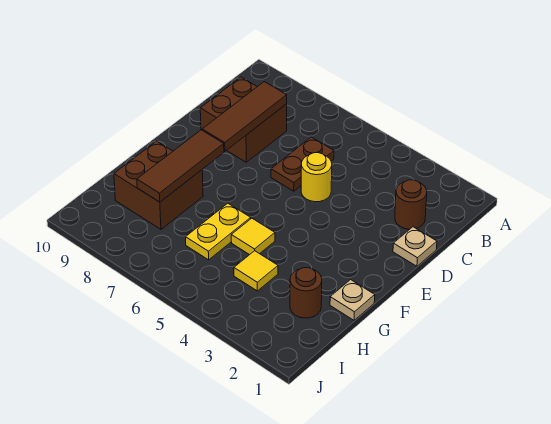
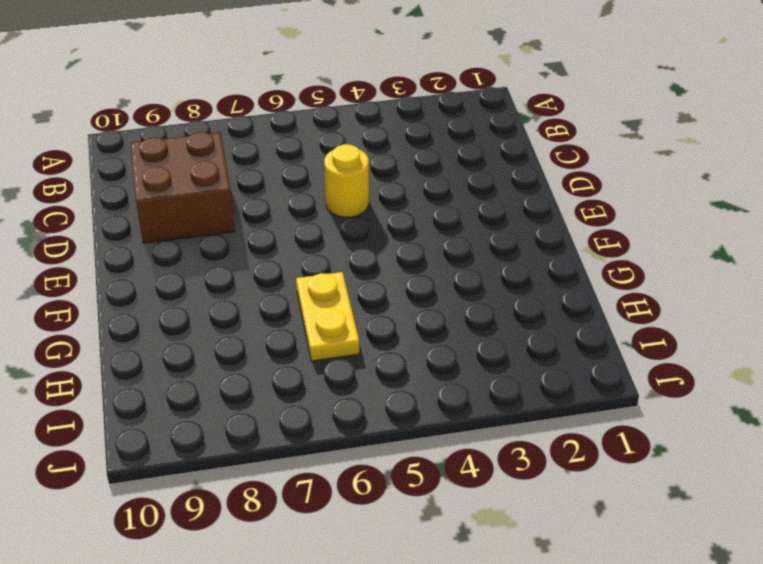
none -> brown round brick C2 level 1
none -> brown plate C6:D6 level 1
none -> tan plate D1 level 1

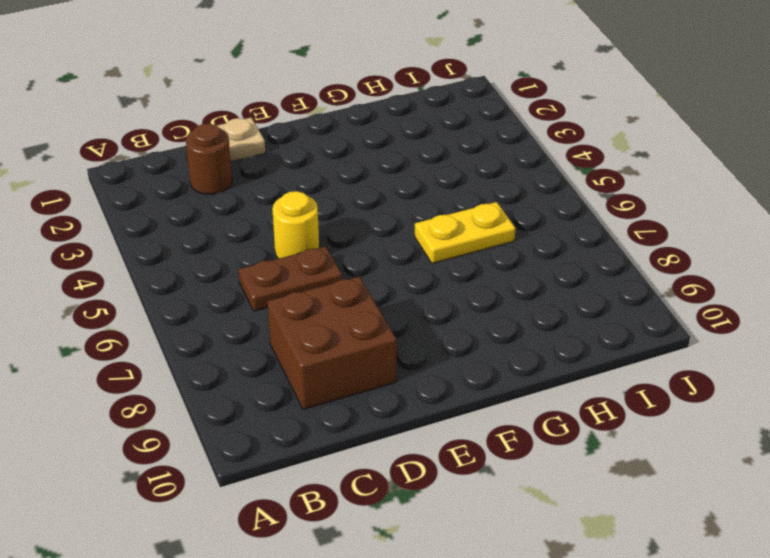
none -> tan plate G1 level 1
none -> yellow tile G5 level 1
none -> brown brick G8:H9 level 1

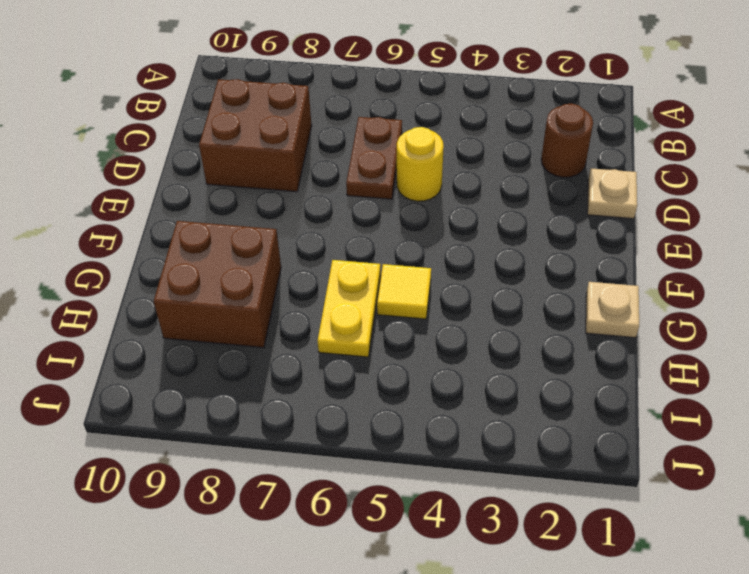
none -> brown round brick H2 level 1
none -> yellow tile H4 level 1
none -> brown tile C8:E8 level 2

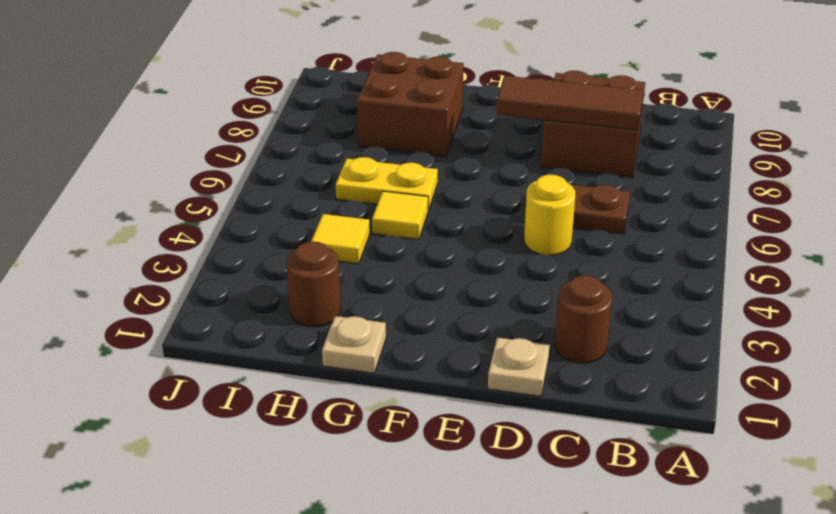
none -> brown tile F8:H8 level 2

